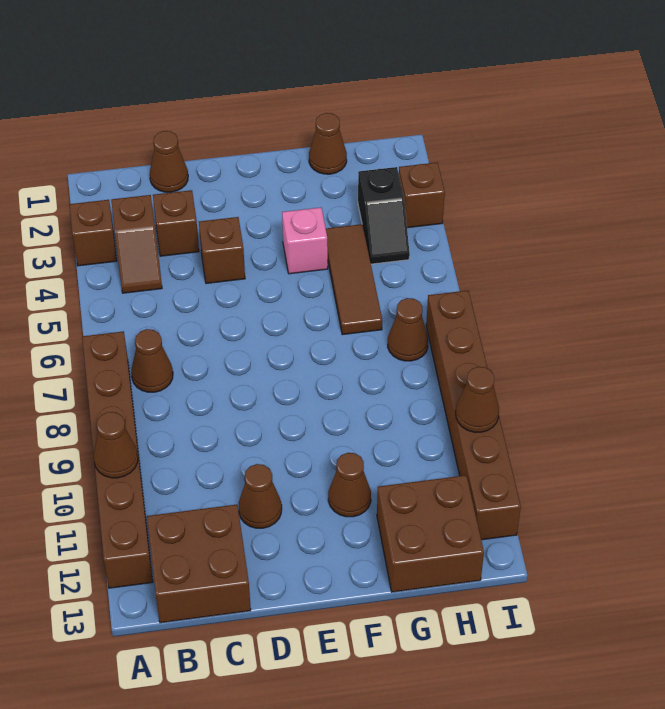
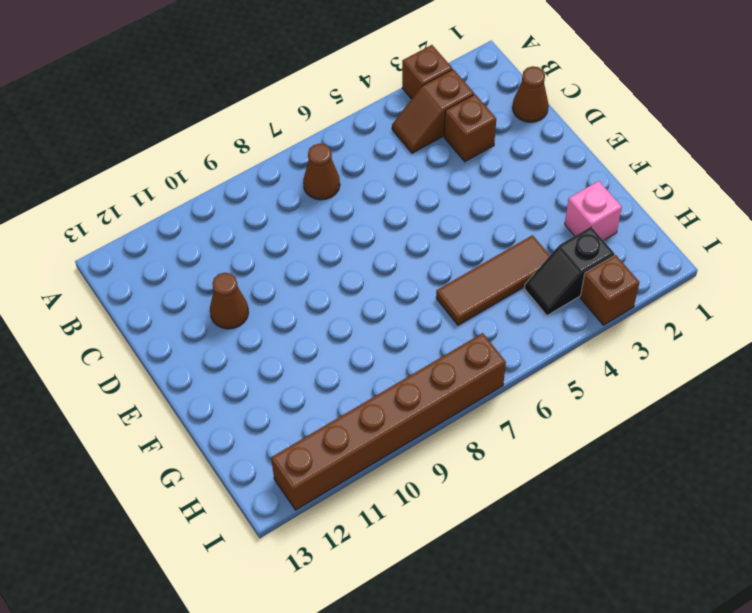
pink brick G2 level 1 -> pink brick F4 level 1
none -> brown brick A7:A12 level 1
none -> brown brick B12:C13 level 1
none -> brown brick D4 level 1

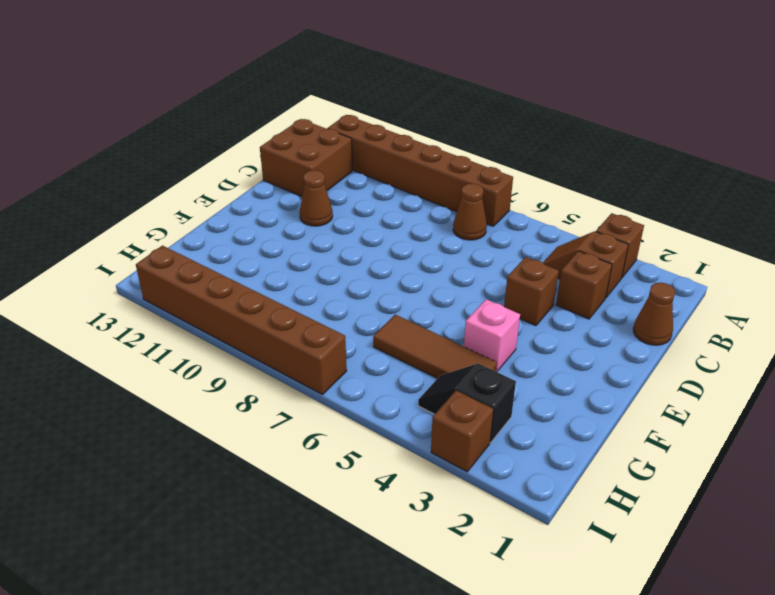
none -> brown cone F11 level 1
none -> brown cone G1 level 1
none -> brown brick G12:H13 level 1

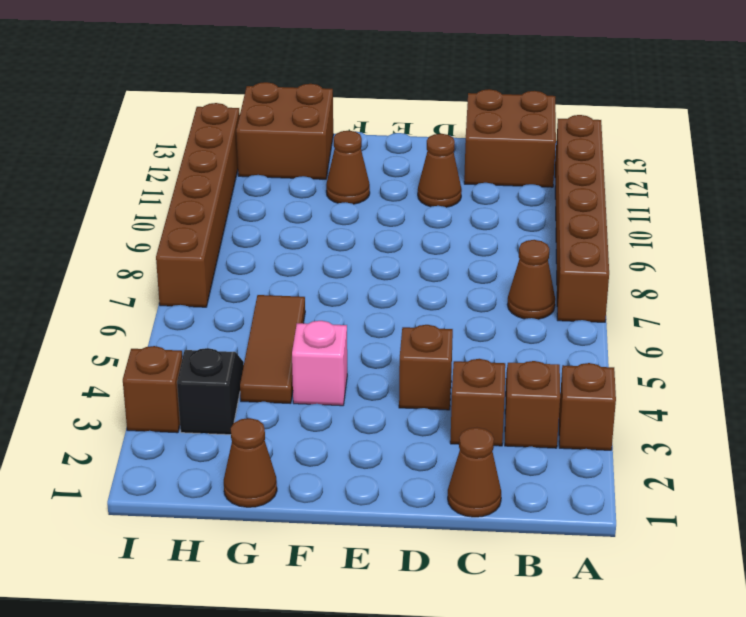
none -> brown cone H7 level 1
none -> brown cone A10 level 2
none -> brown cone I10 level 2

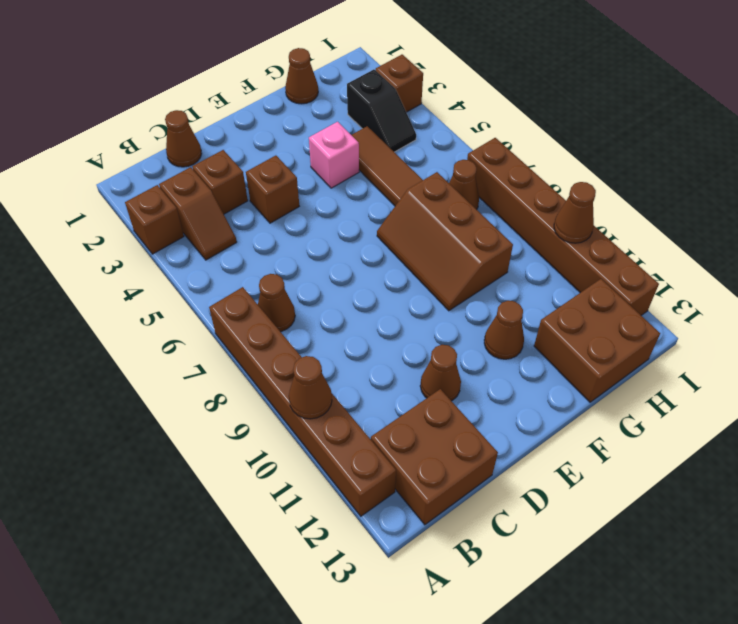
brown slope F7:G9 level 1 top G -> none

